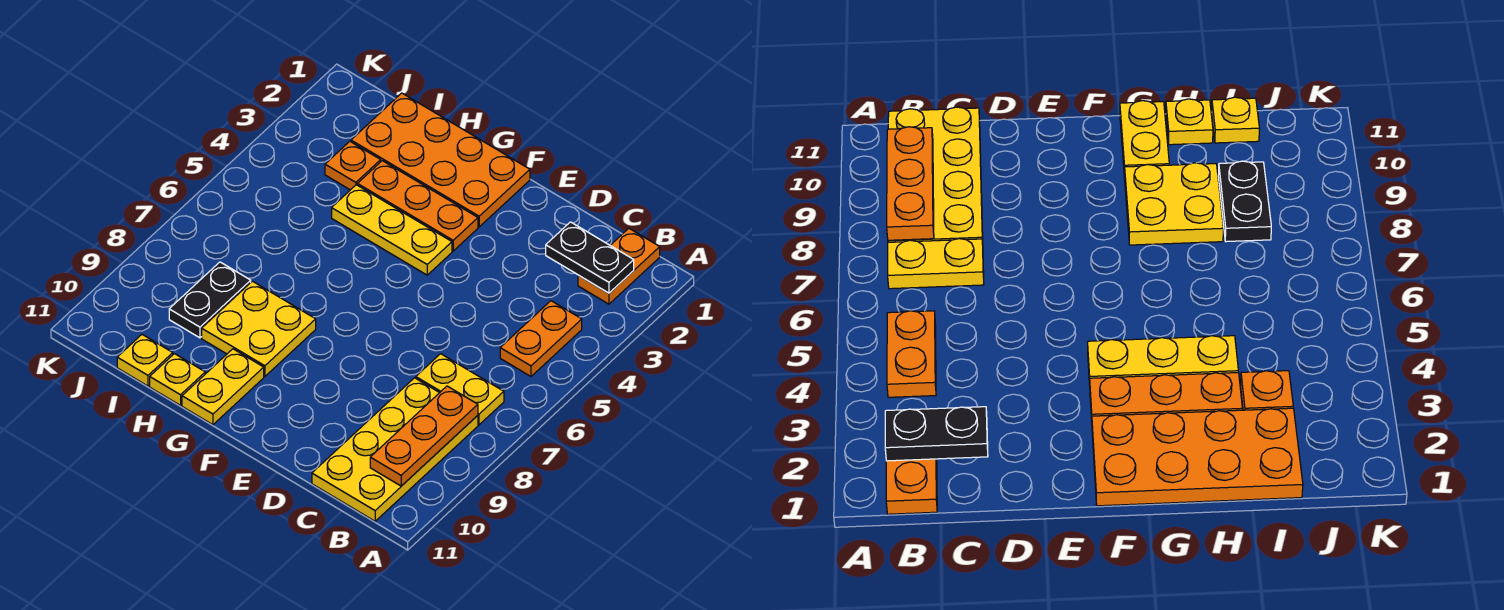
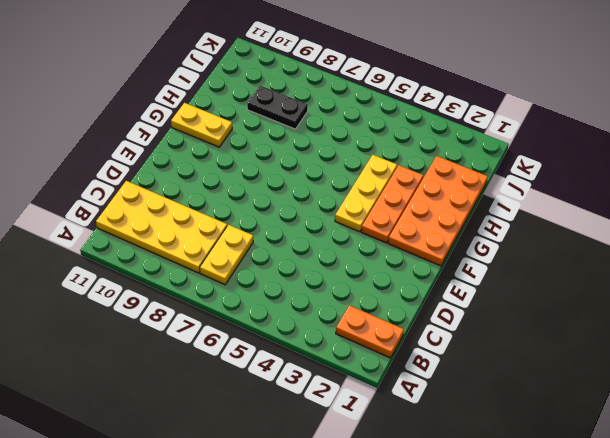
none -> orange plate B4:B5 level 1
none -> yellow plate G8:H9 level 1
none -> yellow plate H11 level 1

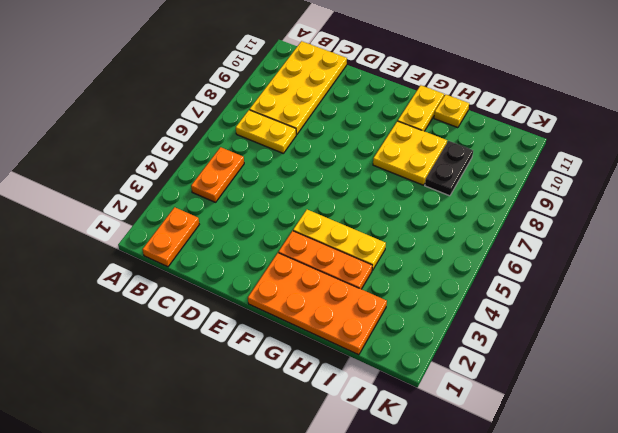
none -> orange plate I3 level 1
none -> yellow plate I11 level 1
none -> black plate B2:C2 level 2

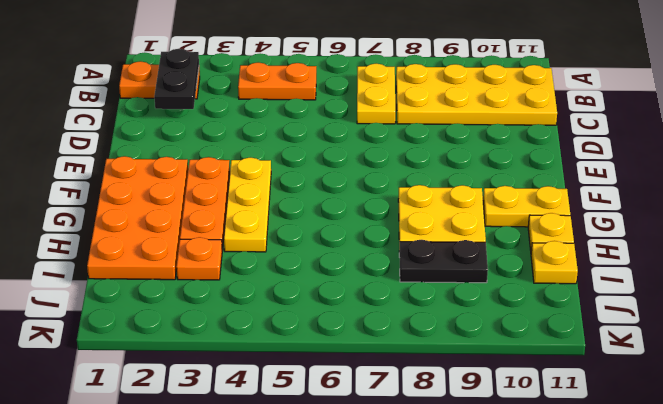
none -> orange plate B8:B10 level 2

